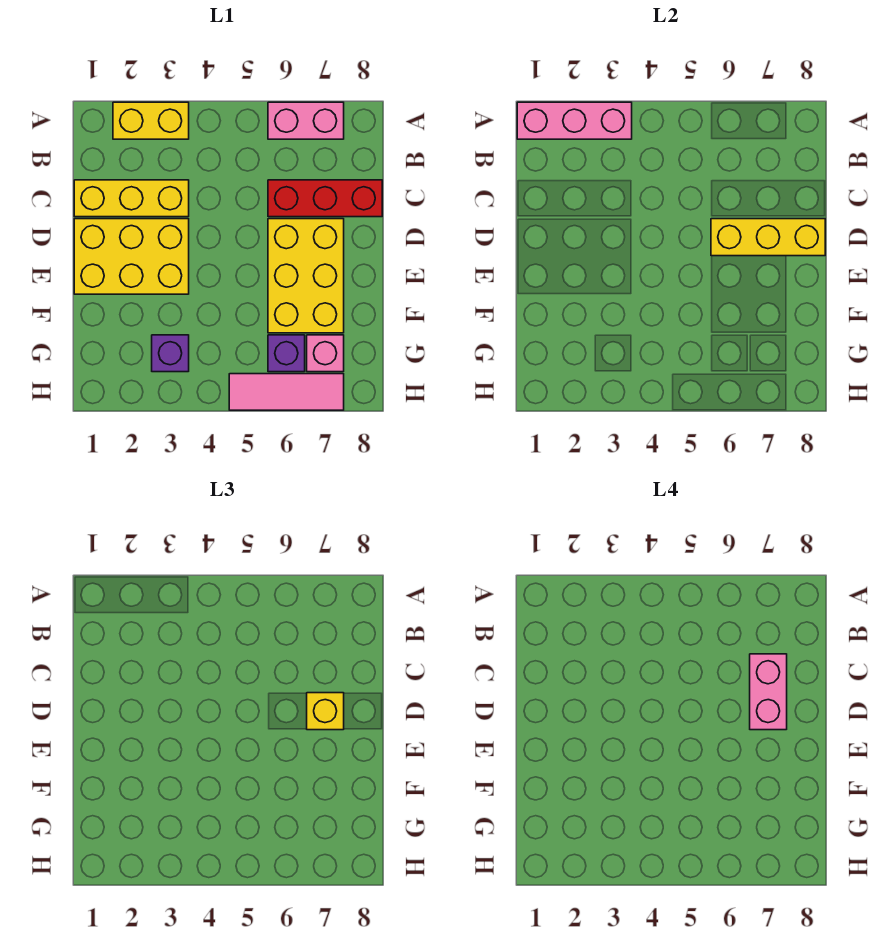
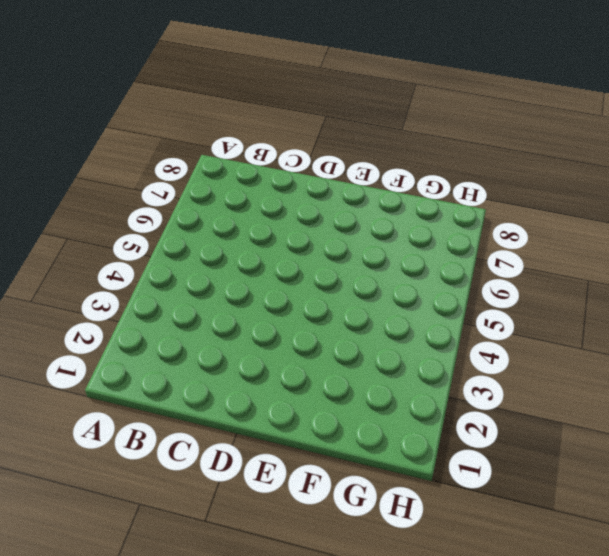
none -> yellow brick A2:A3 level 1
none -> pink brick A6:A7 level 1
none -> yellow brick C1:C3 level 1

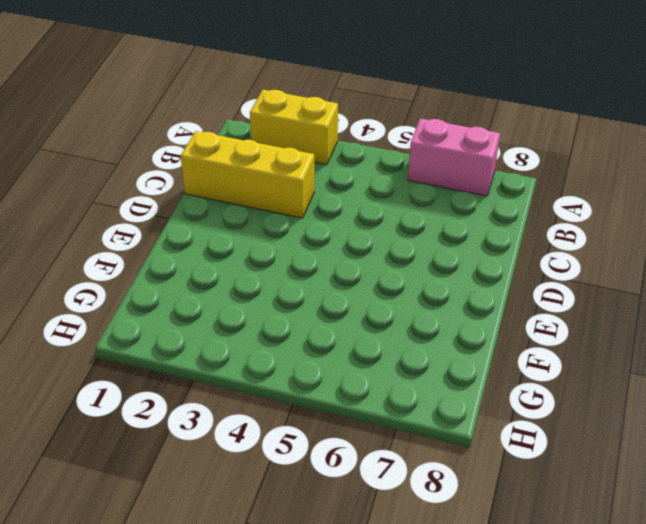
none -> red brick C6:C8 level 1
none -> yellow brick D1:E3 level 1
none -> yellow brick D6:F7 level 1

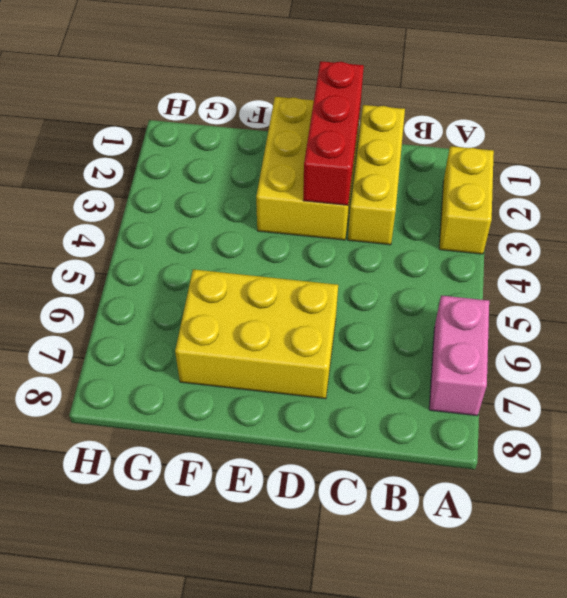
red brick D1:D3 level 2 -> red brick C6:C8 level 1
none -> purple brick G3 level 1
none -> purple brick G6 level 1
none -> pink brick G7 level 1

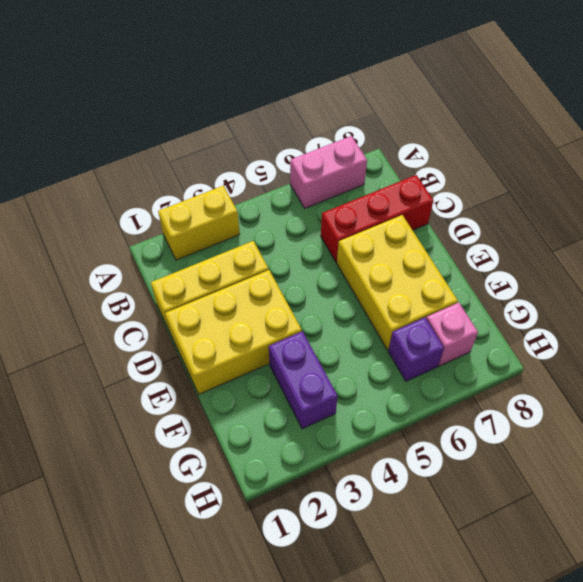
purple brick F3:G3 level 1 -> purple brick G3 level 1
none -> pink tile H5:H7 level 1
none -> pink brick A1:A3 level 2
none -> yellow brick D6:D8 level 2

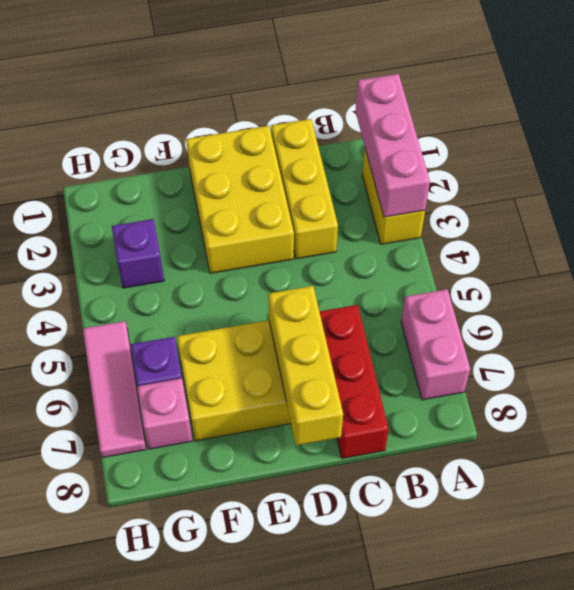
none -> yellow brick D7 level 3
none -> pink brick C7:D7 level 4

